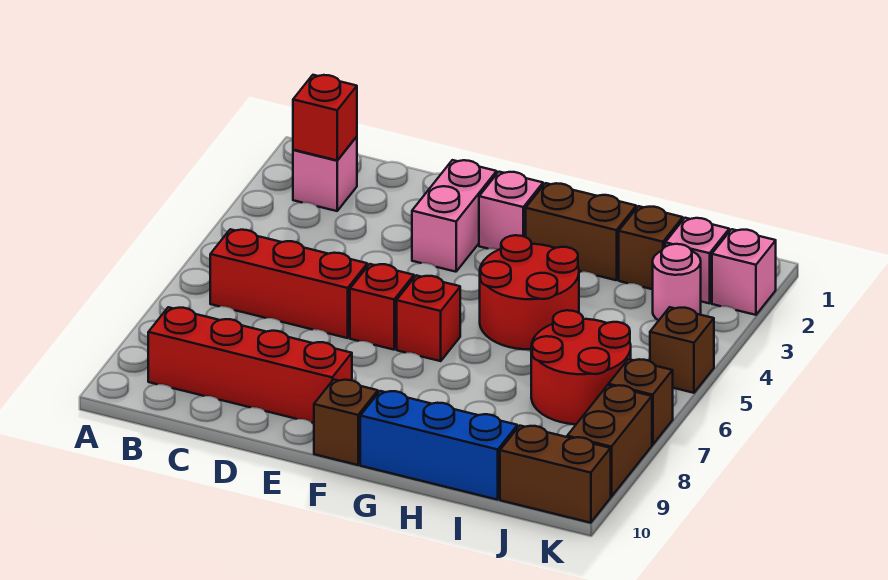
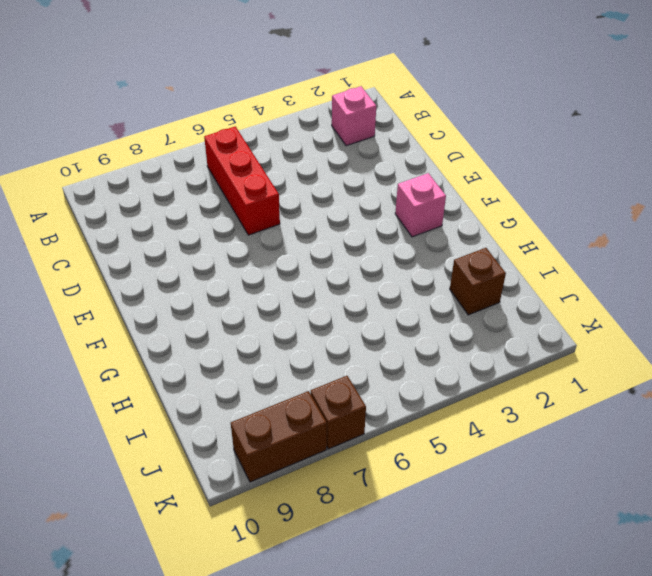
none -> red brick B9:E9 level 1
none -> pink brick E2:E3 level 1
none -> red brick E6 level 1

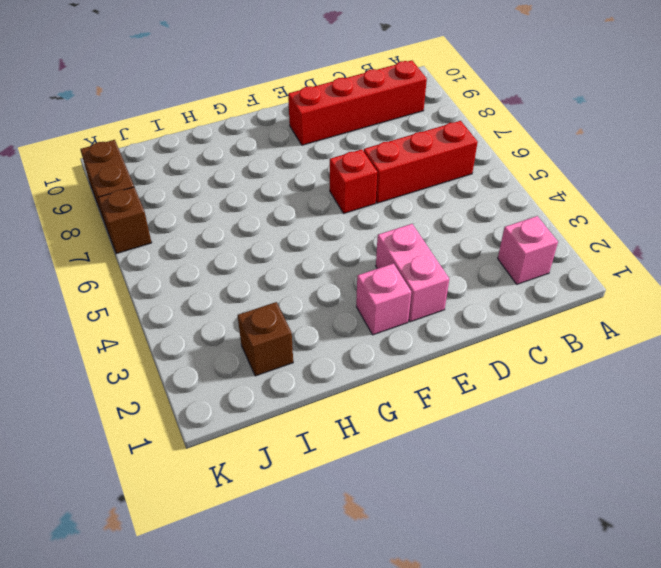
none -> red brick F6 level 1
none -> brown brick F10 level 1
none -> brown brick G2:H2 level 1

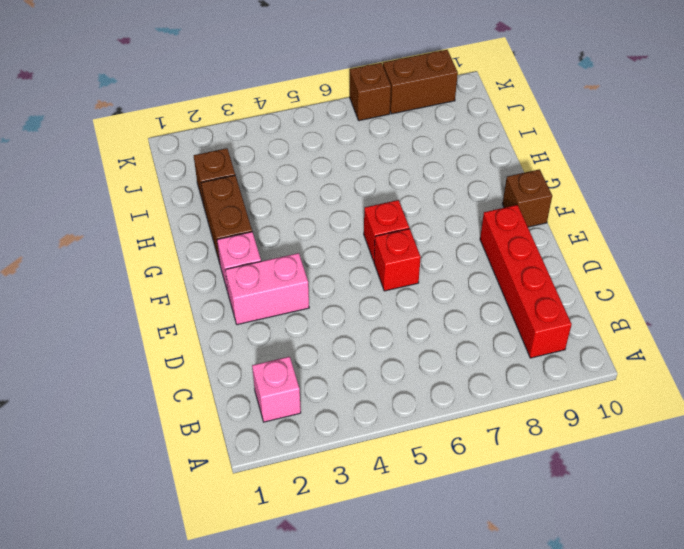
none -> red brick B6:D6 level 1
none -> red round brick G4:H5 level 1
none -> blue brick G10:I10 level 1

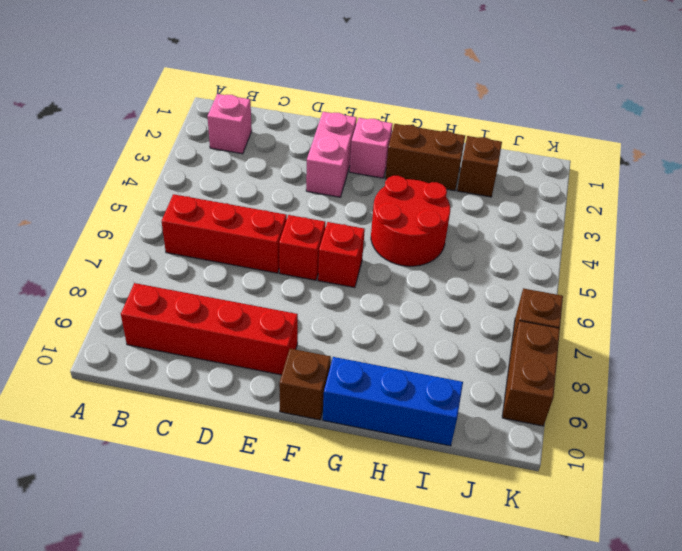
none -> red round brick I6:J7 level 1
none -> pink brick J2 level 1
none -> pink round brick J3 level 1

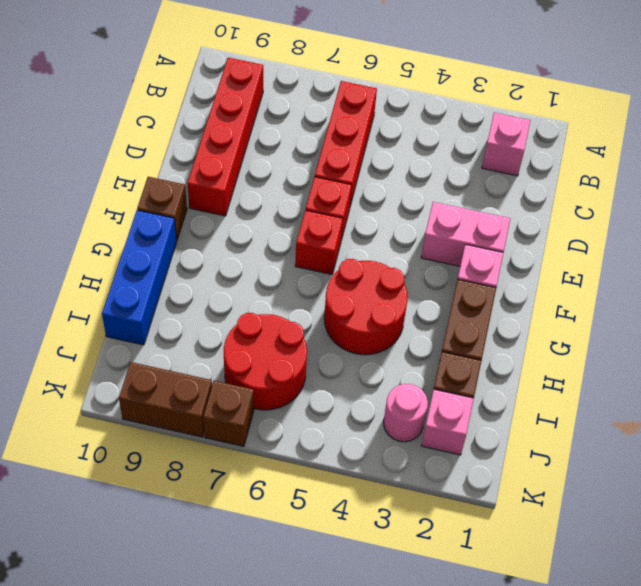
none -> brown brick J10:K10 level 1
none -> pink brick K2 level 1
none -> brown brick K5 level 1

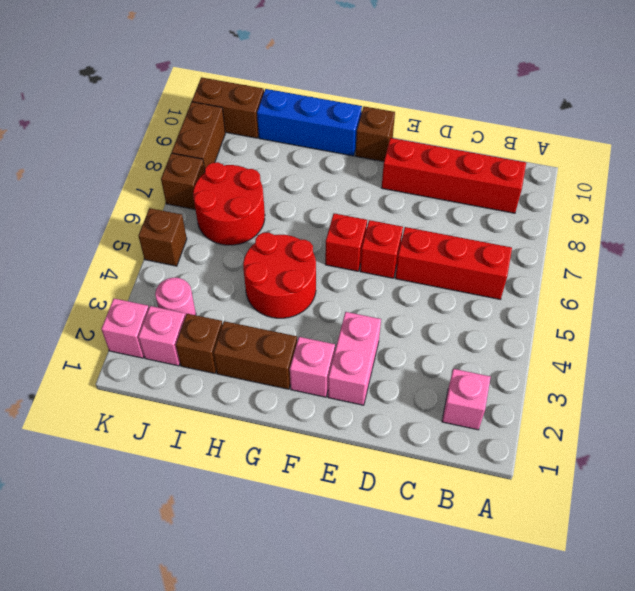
none -> red brick B2 level 2

